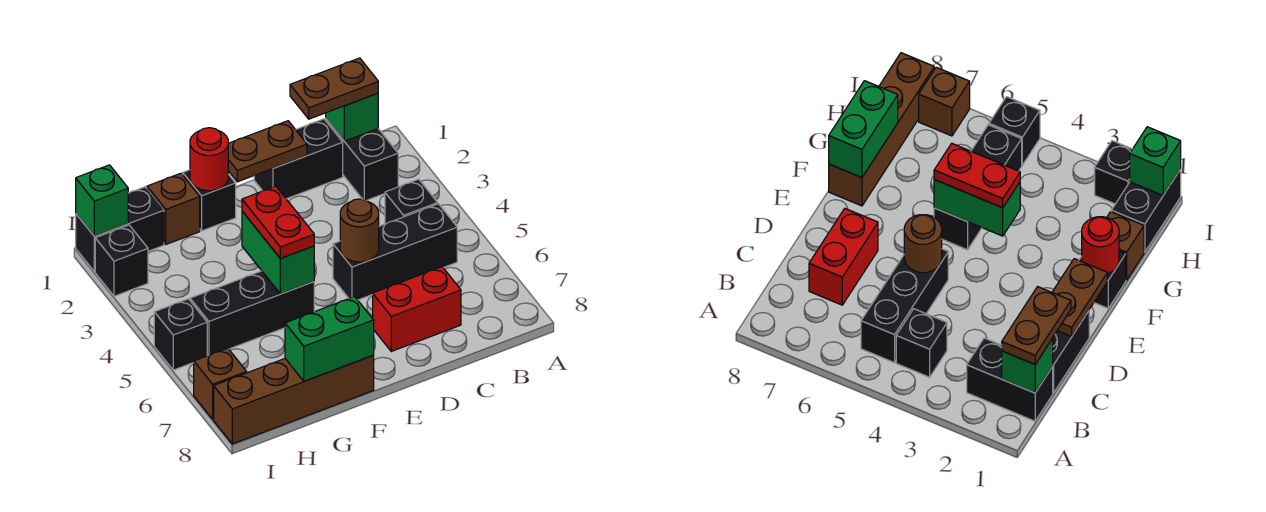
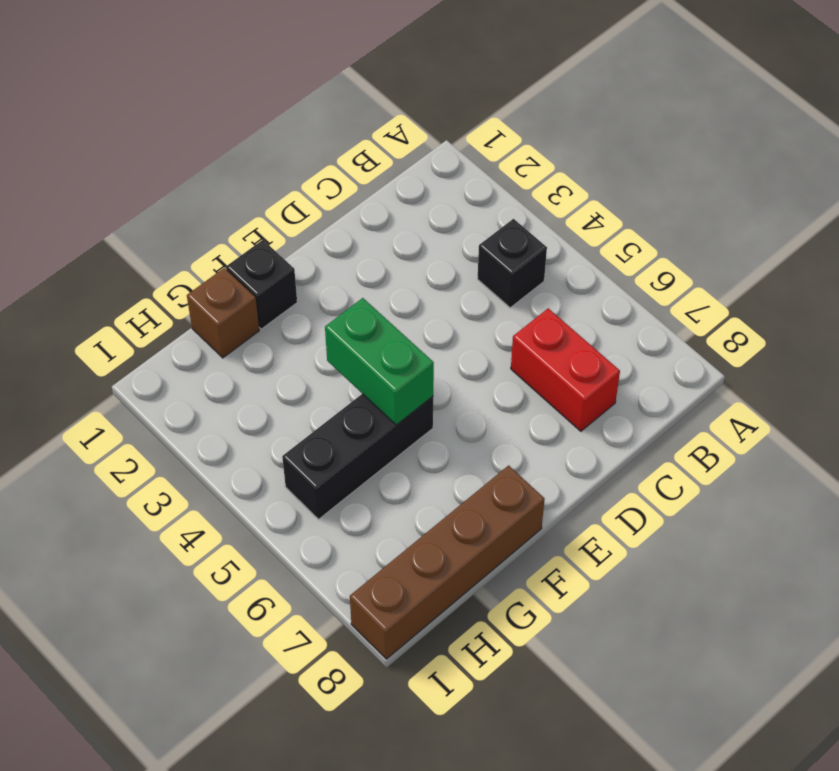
red brick C6:C7 level 1 -> red brick C7:D7 level 1
none -> black brick B1:B2 level 1
none -> black brick B5:D5 level 1
none -> black brick C1:D1 level 1

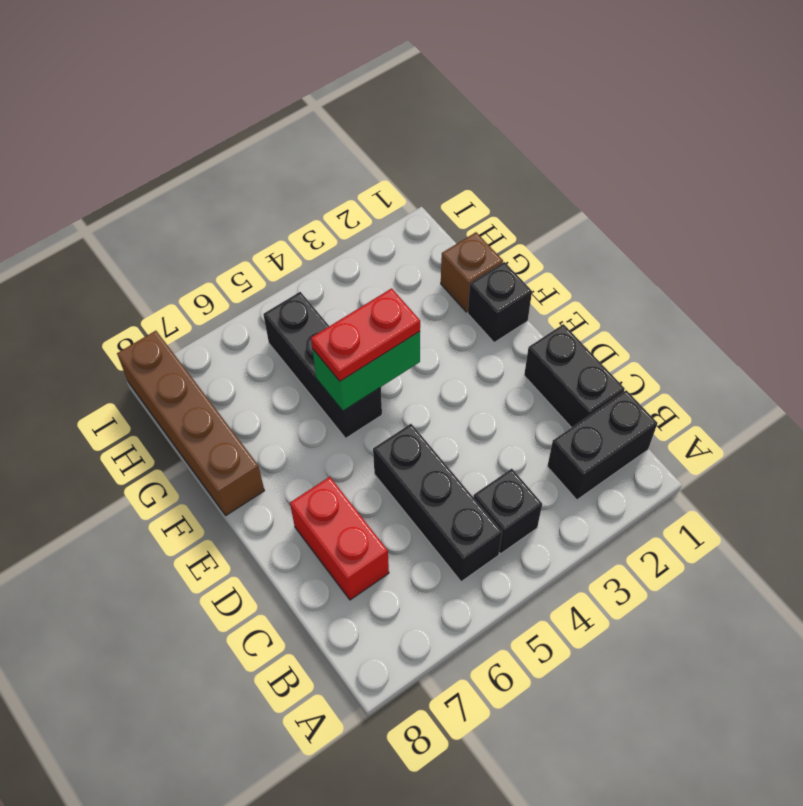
none -> black brick H1:I1 level 1
none -> black brick I2 level 1
none -> black brick I5 level 1

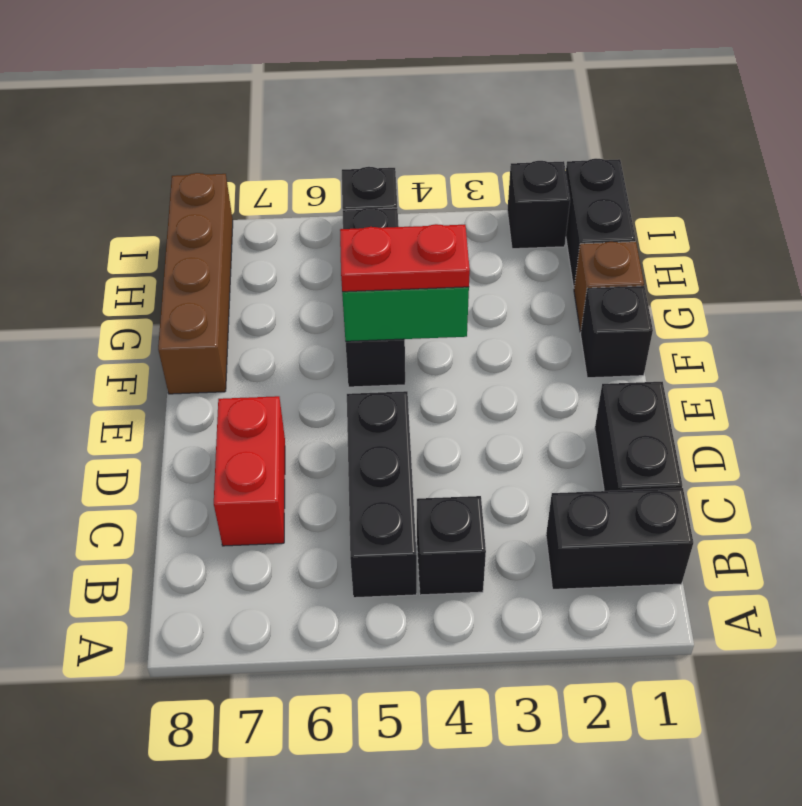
none -> brown brick I7 level 1
none -> green brick B1 level 2
none -> brown plate D1:E1 level 2

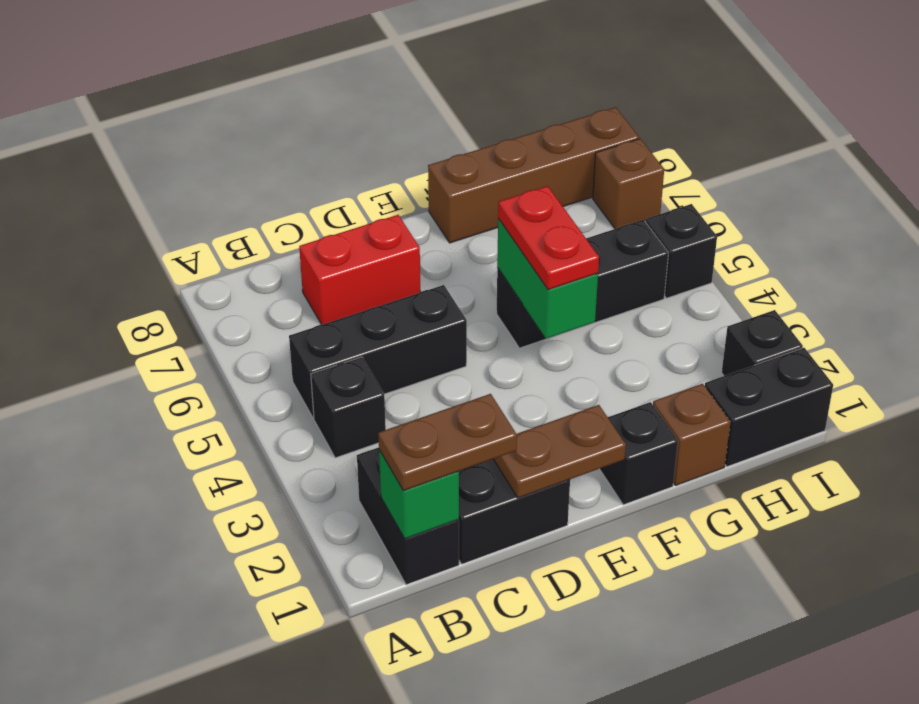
none -> brown round brick D5 level 2
none -> red round brick F1 level 2
none -> green brick F8:G8 level 2

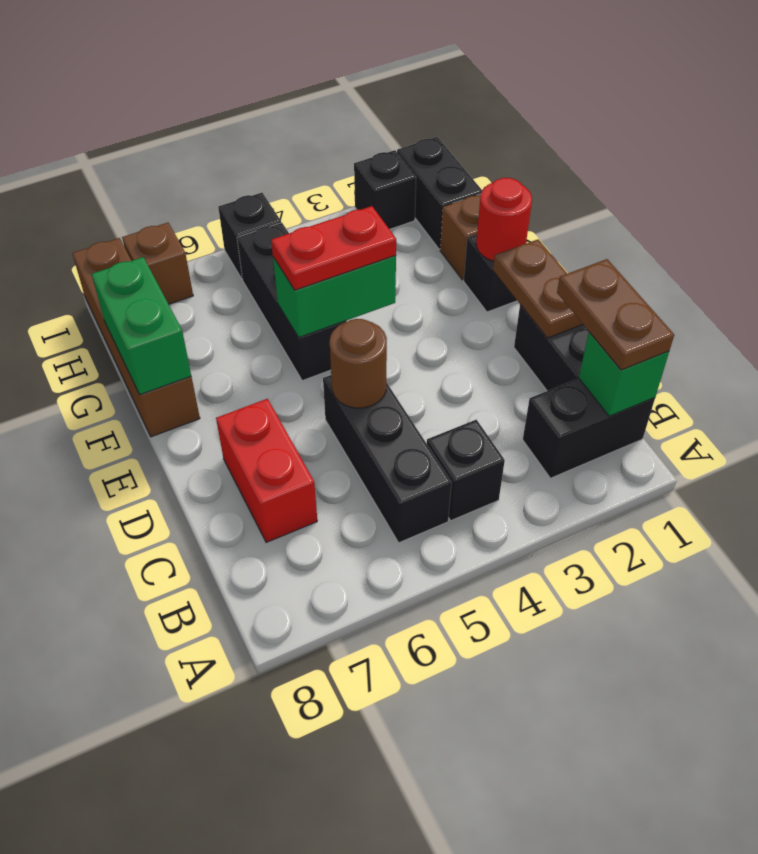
none -> green brick I1 level 2

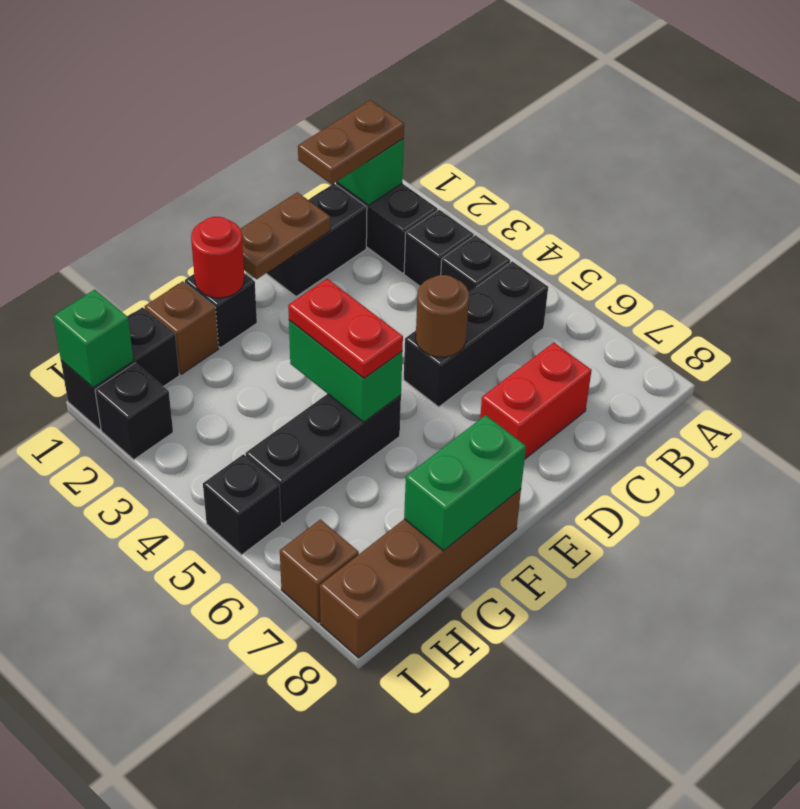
black brick B3 level 1 -> none

